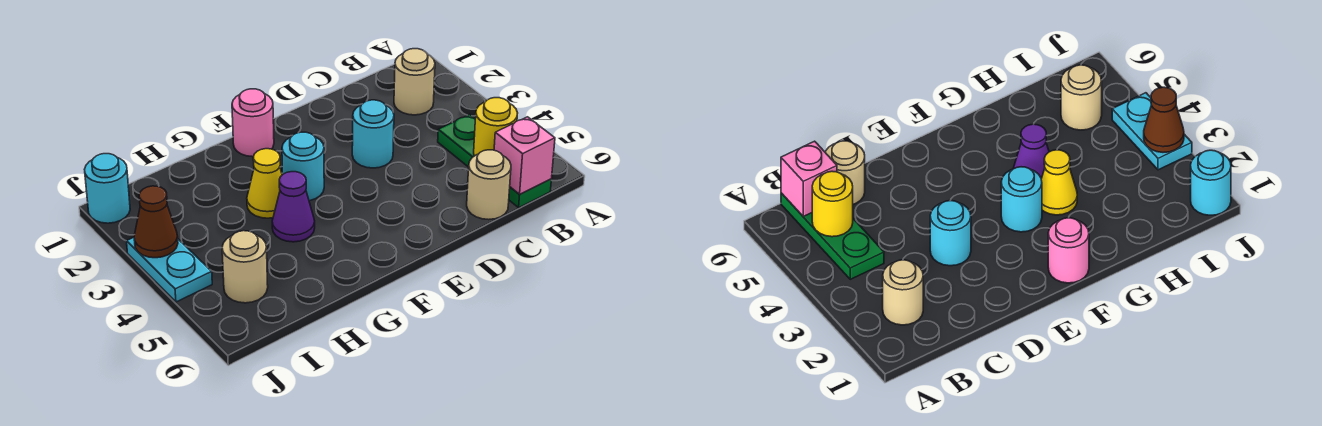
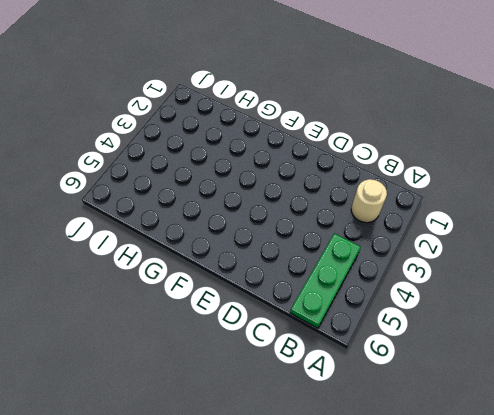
none -> tan round brick C6 level 1
none -> cyan round brick D3 level 1
none -> pink round brick F1 level 1

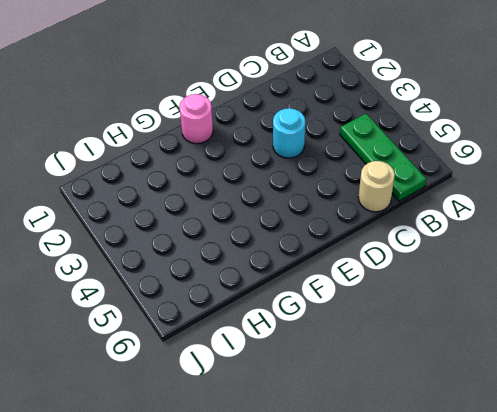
none -> tan round brick B2 level 1
none -> cyan round brick F3 level 1
none -> yellow cone G3 level 1

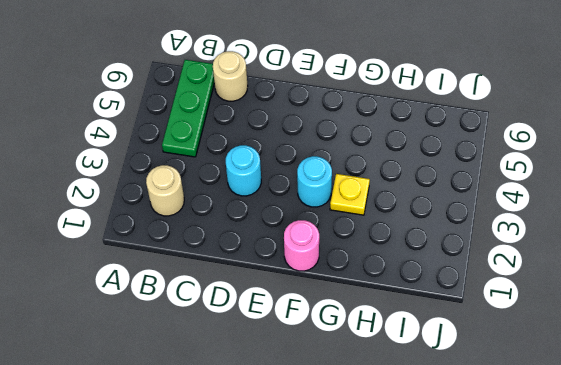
yellow plate G3 level 1 -> yellow cone G3 level 1
none -> purple cone G4 level 1
none -> tan round brick I5 level 1
none -> cyan round brick J1 level 1

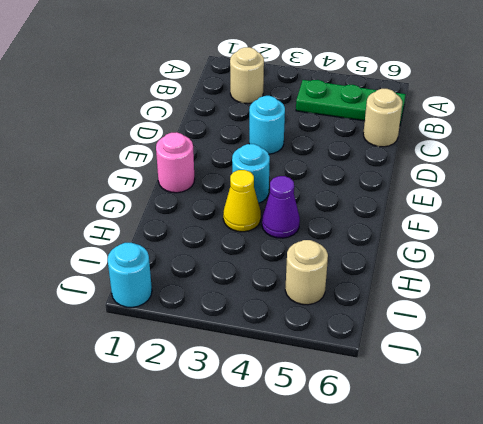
none -> cyan plate J3:J4 level 1
none -> yellow round brick B5 level 2
none -> pink brick B6 level 2

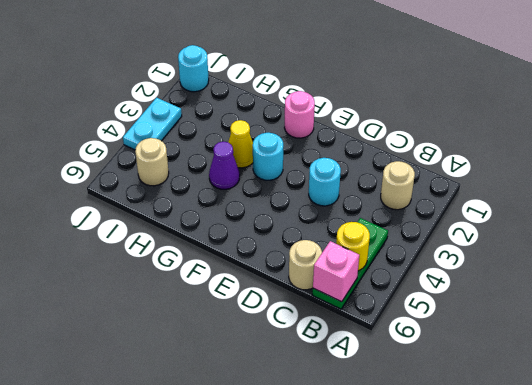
none -> brown cone J3 level 2

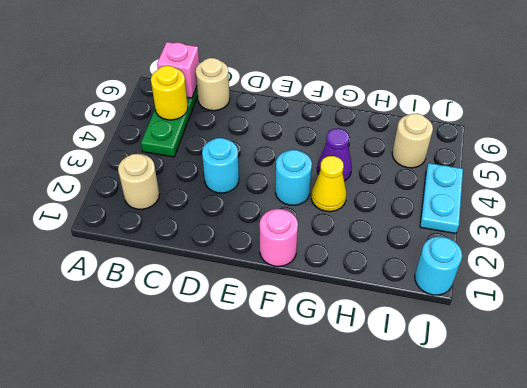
none -> brown cone J3 level 2

